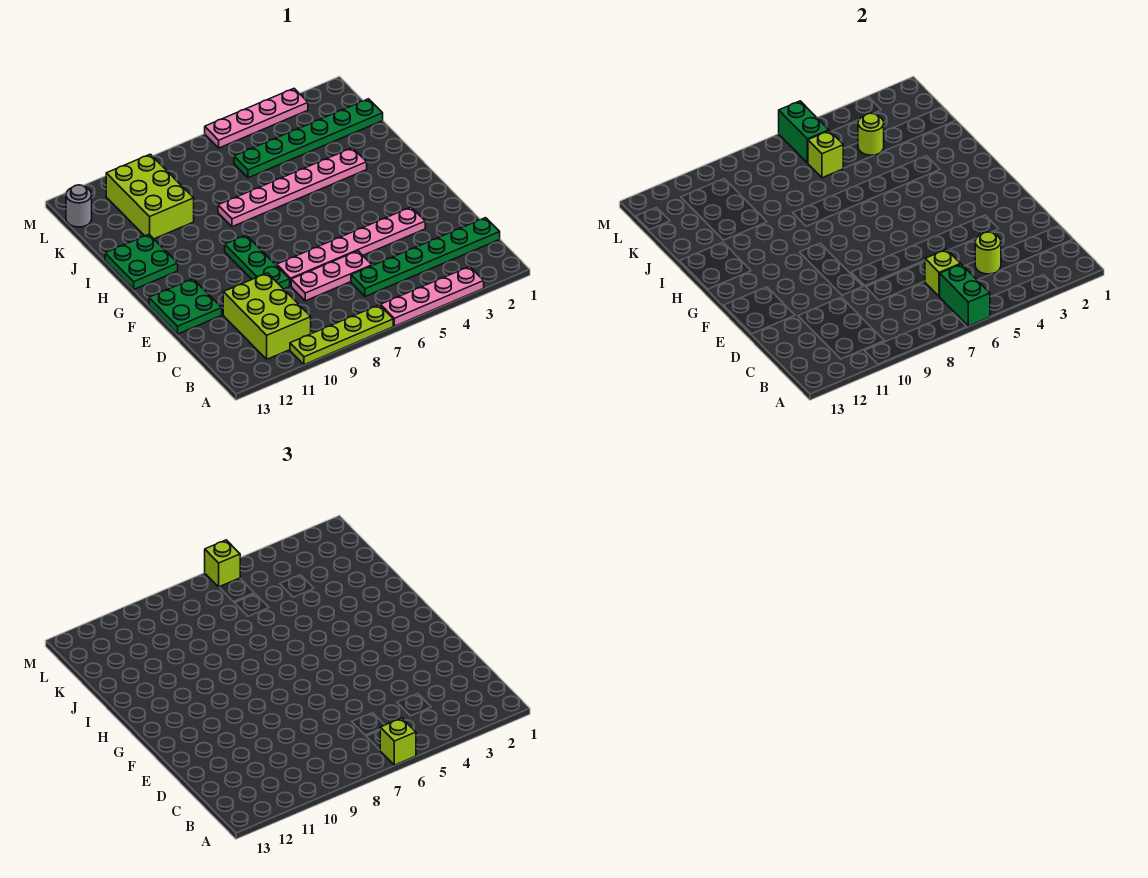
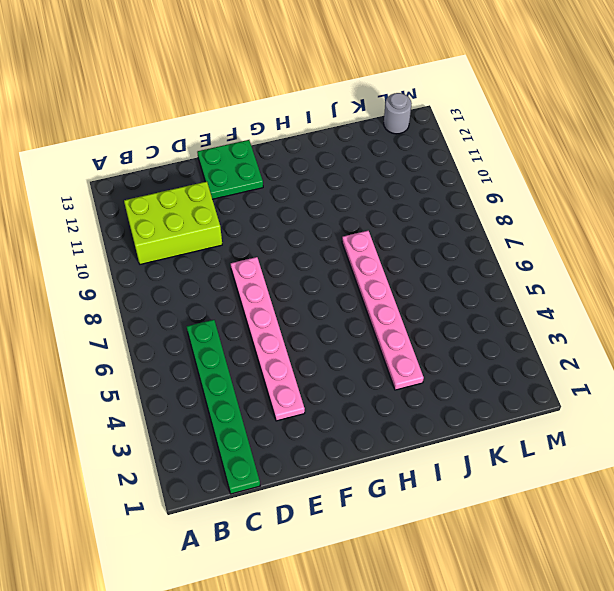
none -> pink plate A3:A6 level 1
none -> lime plate A7:A10 level 1
none -> pink plate D6:D8 level 1

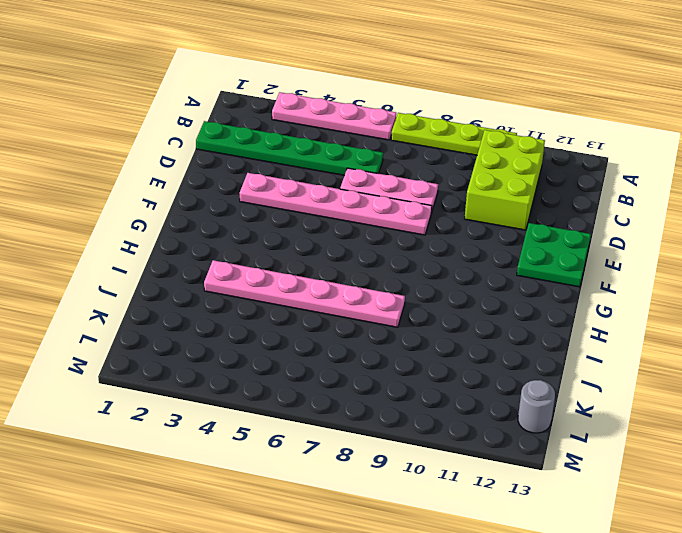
none -> green plate E9:G9 level 1
none -> green plate H12:I13 level 1
none -> lime brick J10:L11 level 1

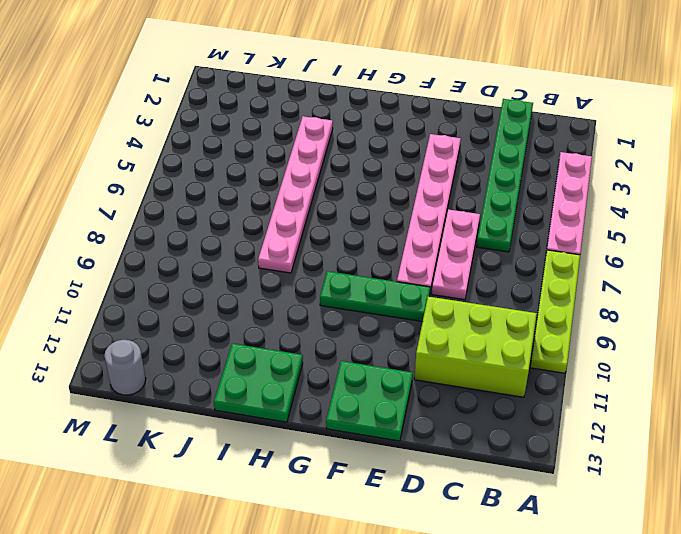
none -> lime brick J10:L11 level 1
none -> green plate K1:K6 level 1
none -> pink plate M3:M6 level 1

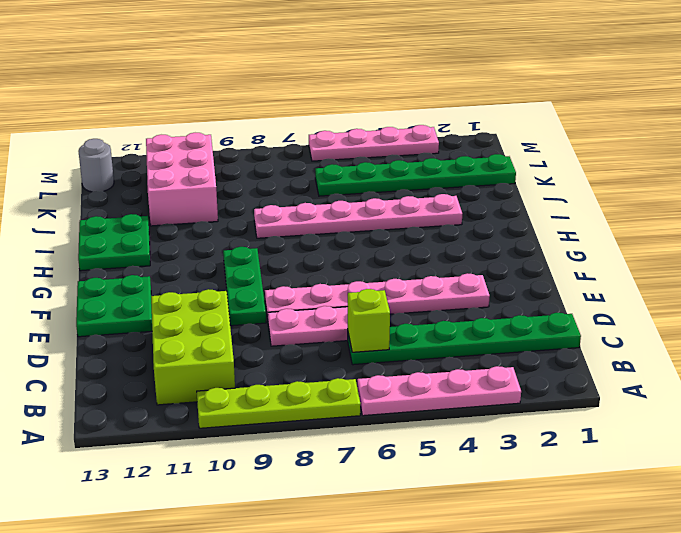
pink brick J10:L11 level 1 -> lime brick J10:L11 level 1
none -> green brick A6:B6 level 2
none -> lime round brick C4 level 2
none -> lime round brick K4 level 2

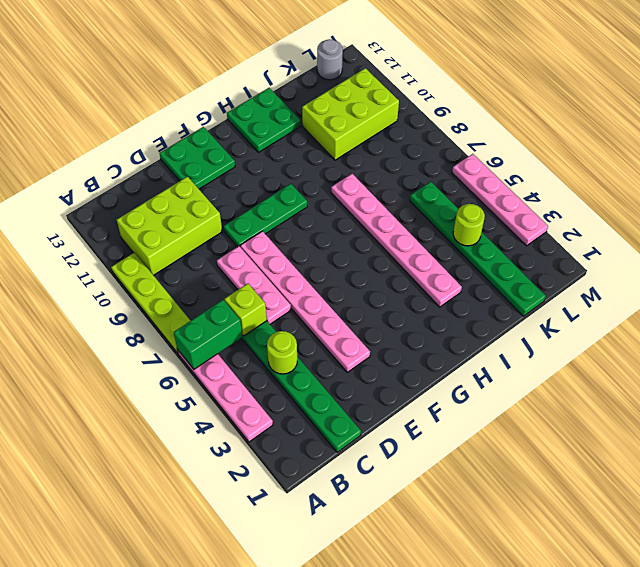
none -> lime brick K6 level 2
none -> green brick L6:M6 level 2
none -> lime brick A6 level 3

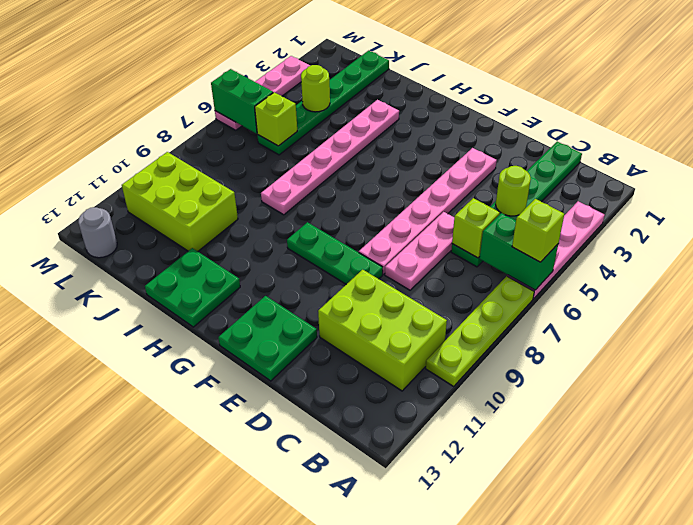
none -> lime brick M6 level 3

